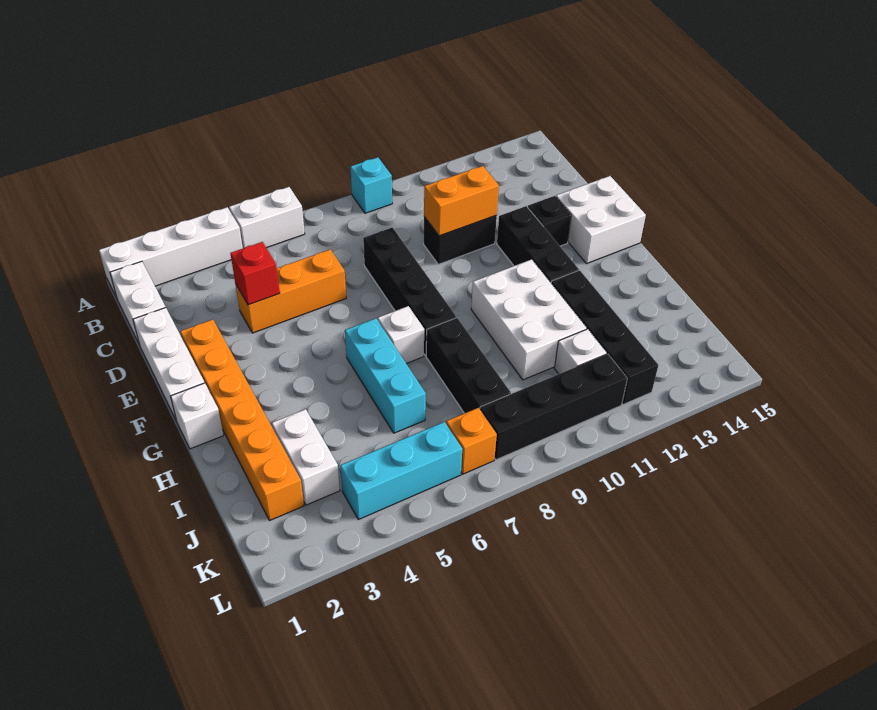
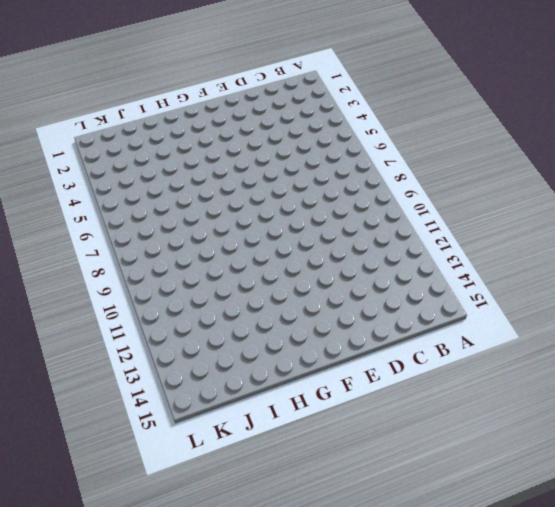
none -> white brick A1:A4 level 1
none -> white brick A5:A6 level 1
none -> cyan brick A9 level 1

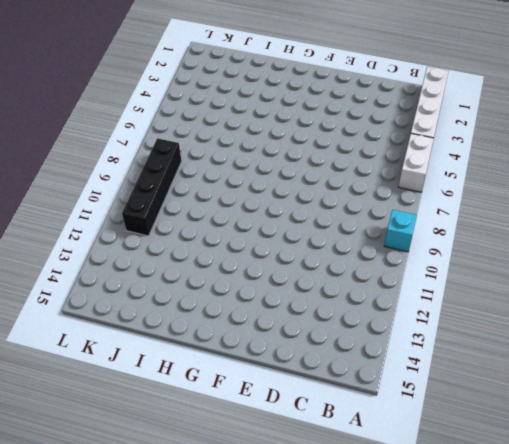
none -> white brick B1:C1 level 1
none -> white brick D1:F1 level 1
none -> orange brick D4:D6 level 1

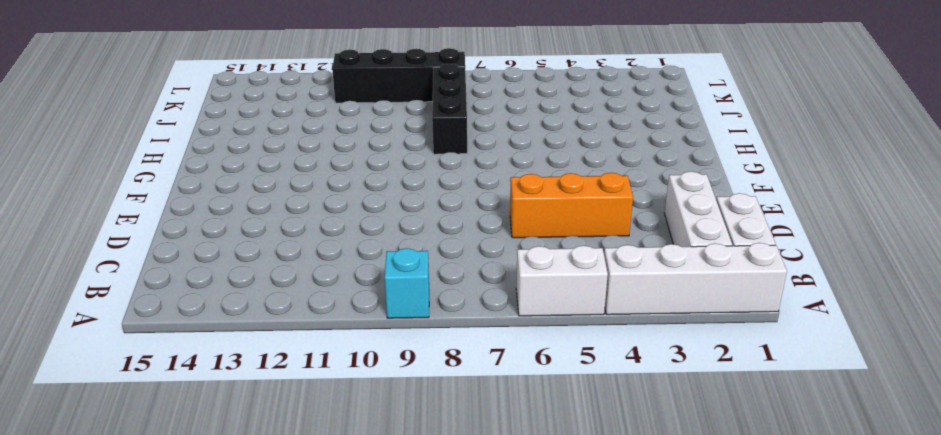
white brick B2:D2 level 1 -> white brick D1:F1 level 1
none -> black brick D8:G8 level 1
none -> black brick D10:D11 level 1
none -> orange brick E2:J2 level 1

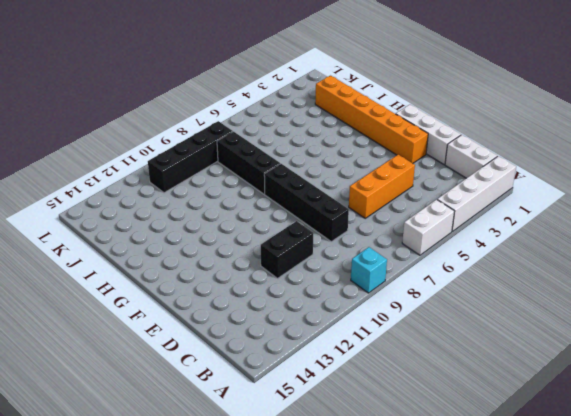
none -> black brick E12:G12 level 1
none -> black brick E13 level 1
none -> white brick E14:F15 level 1

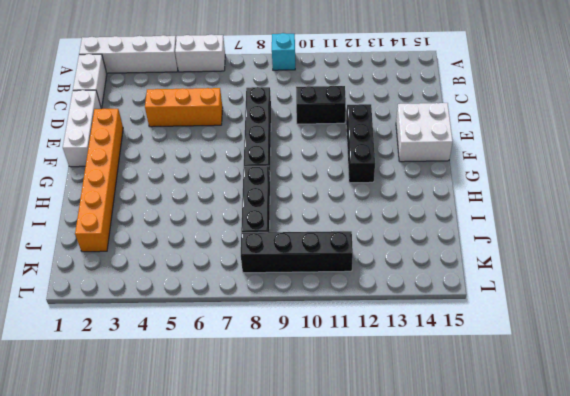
none -> black brick E13 level 1
none -> white brick G1 level 1
none -> cyan brick G6:I6 level 1

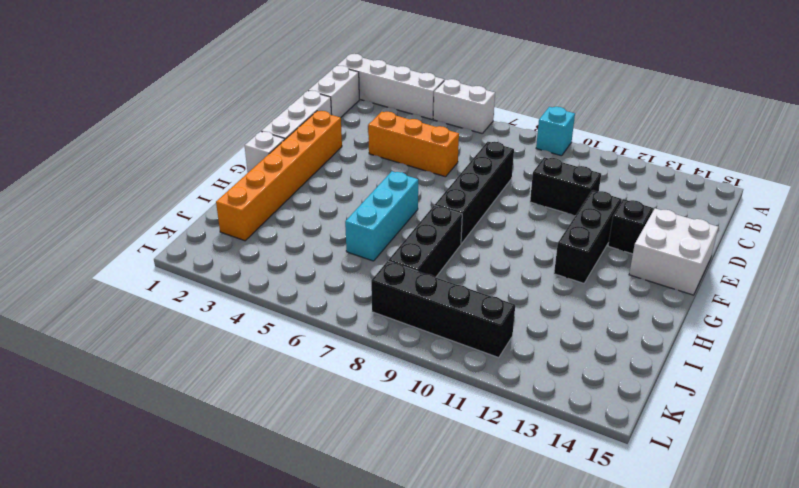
none -> white brick G7 level 1
none -> white brick G10:I11 level 1
none -> black brick H12:K12 level 1

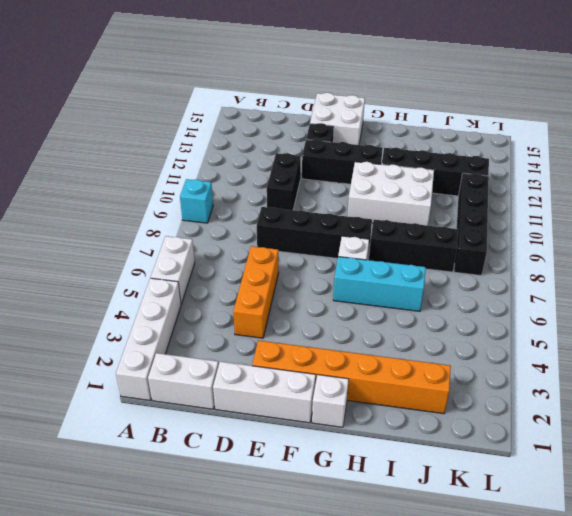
none -> white brick I3:J3 level 1
none -> white brick J11 level 1
none -> cyan brick K4:K6 level 1

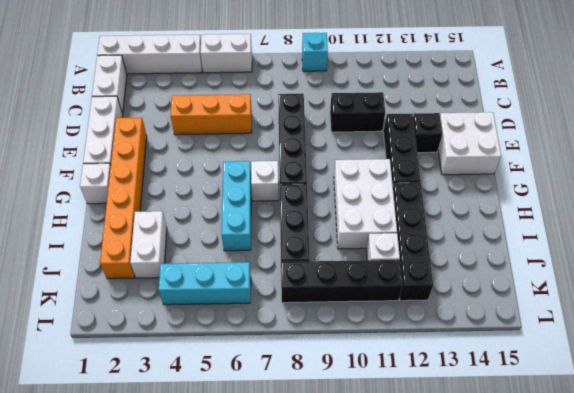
none -> orange brick K7 level 1
none -> red brick D4 level 2
none -> orange brick D10:D11 level 2

